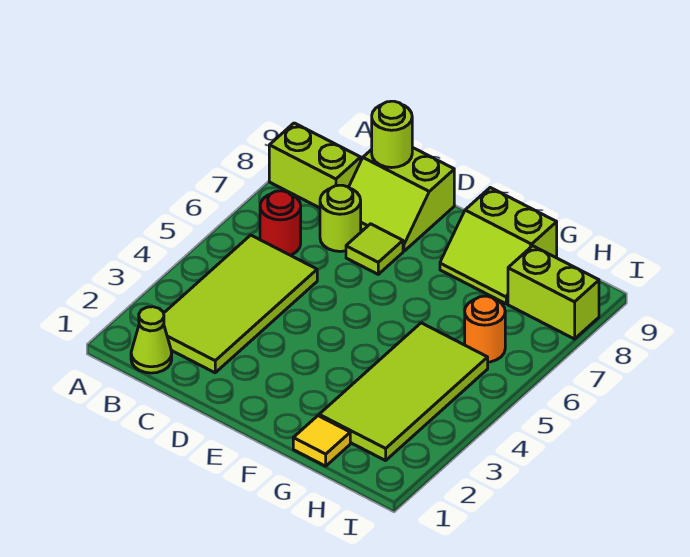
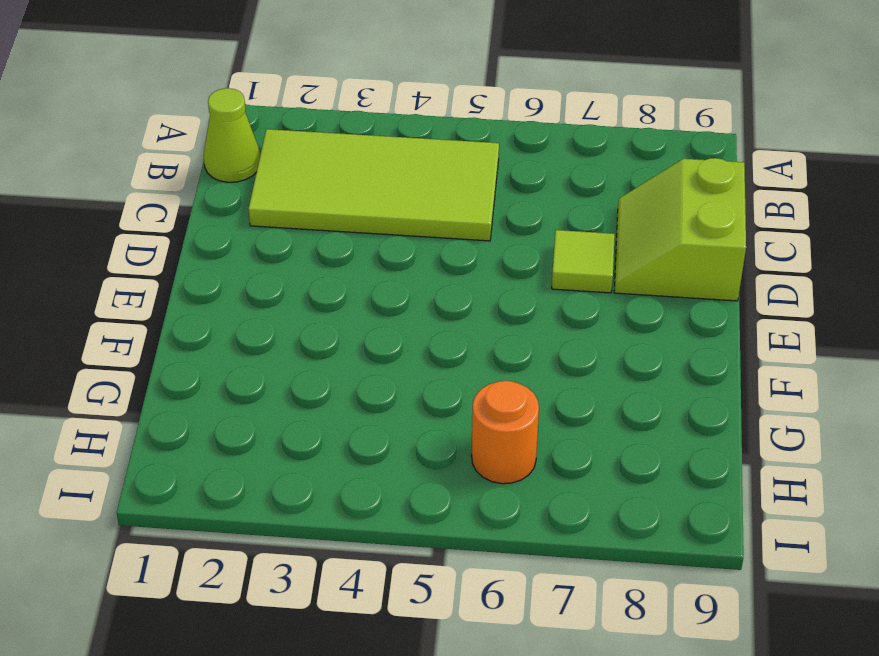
none -> lime brick A8:B8 level 1
none -> red round brick B6 level 1
none -> lime round brick C7 level 1

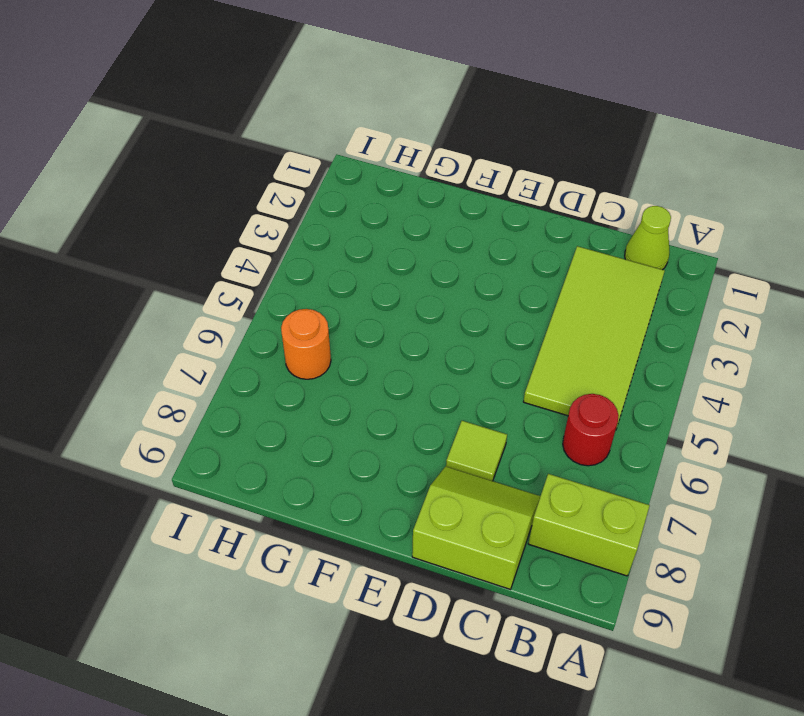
none -> lime round brick C7 level 1
none -> lime slope F8:G9 level 1 top 9
none -> yellow tile G1 level 1

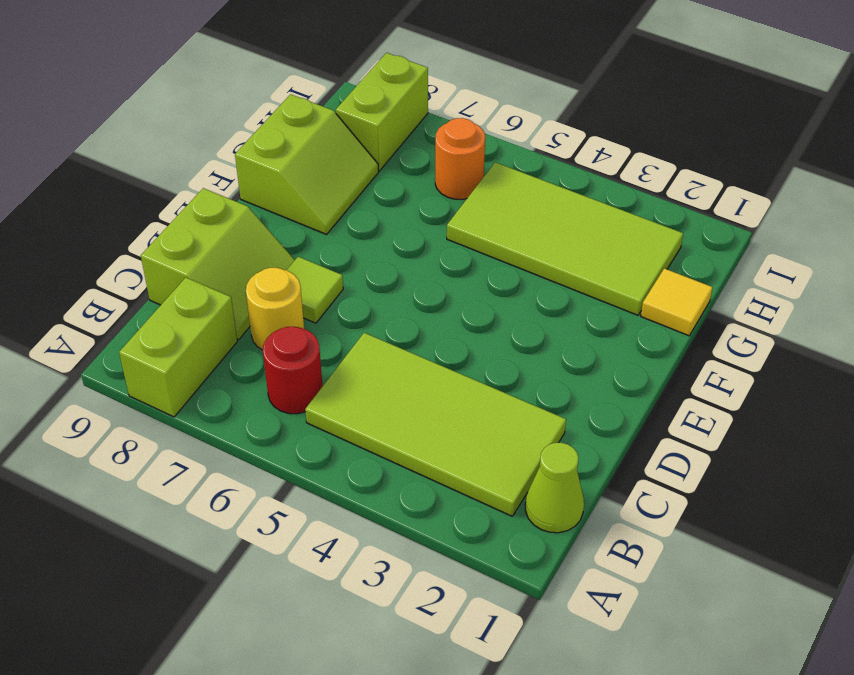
yellow round brick C7 level 1 -> lime round brick C7 level 1
none -> lime round brick C9 level 2

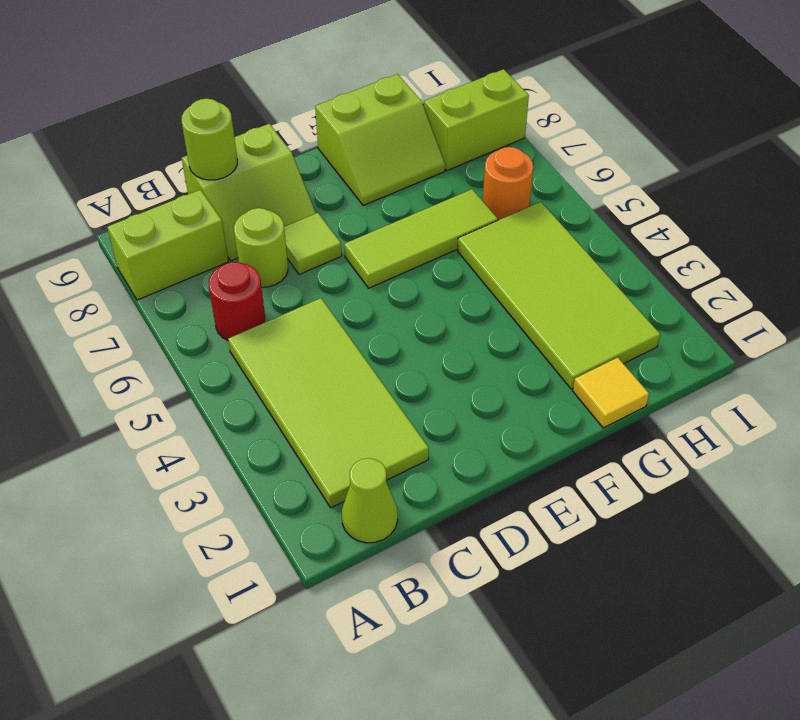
lime tile E6:G6 level 1 -> none

